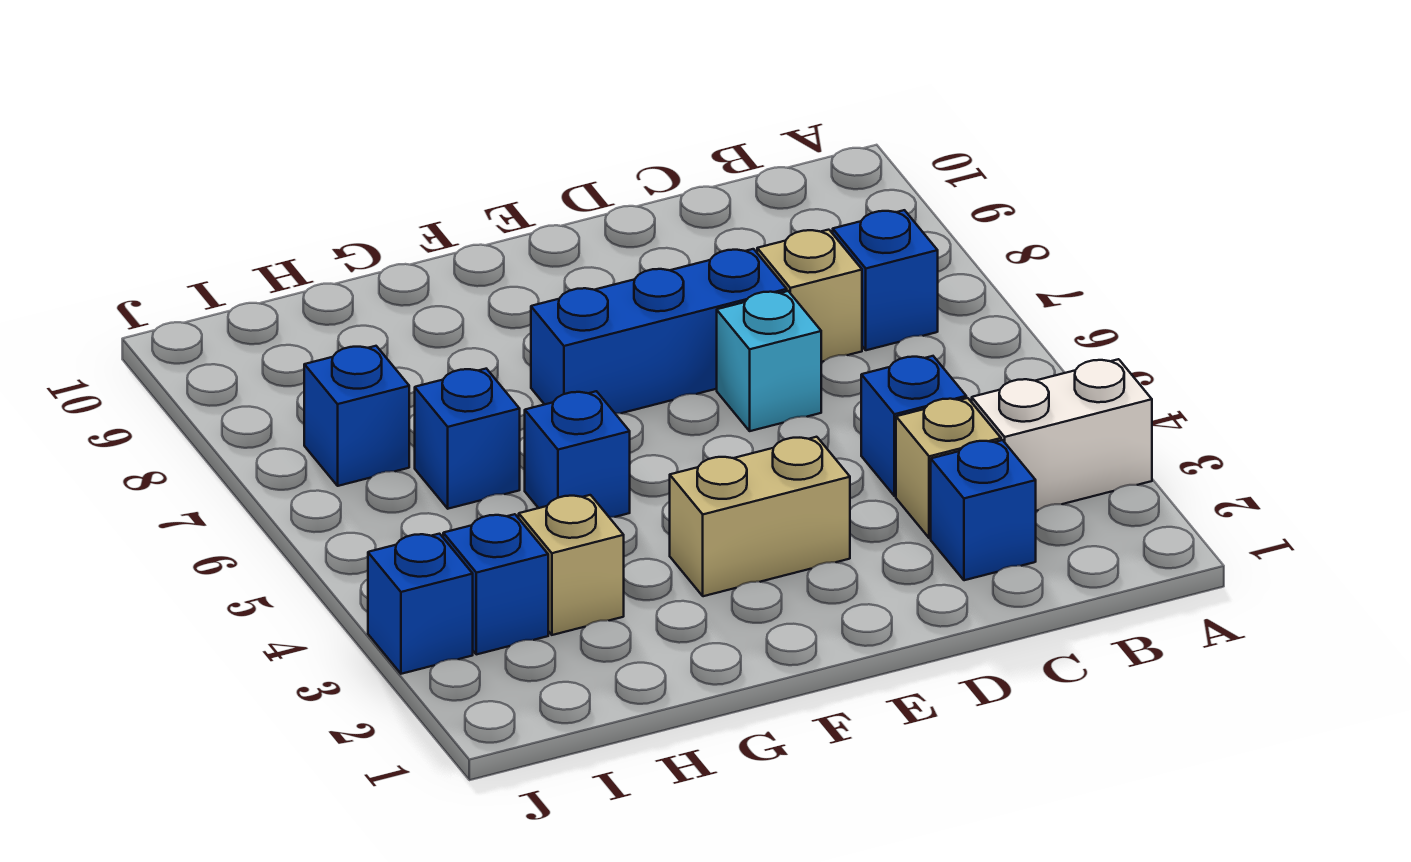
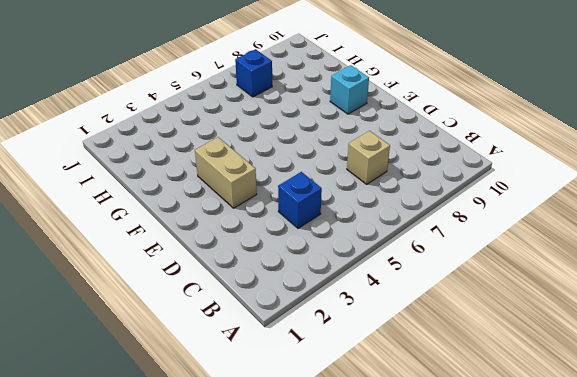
cyan brick F9 level 1 -> cyan brick D6 level 1
none -> white brick A3:B3 level 1
none -> blue brick B7 level 1
none -> blue brick C2 level 1

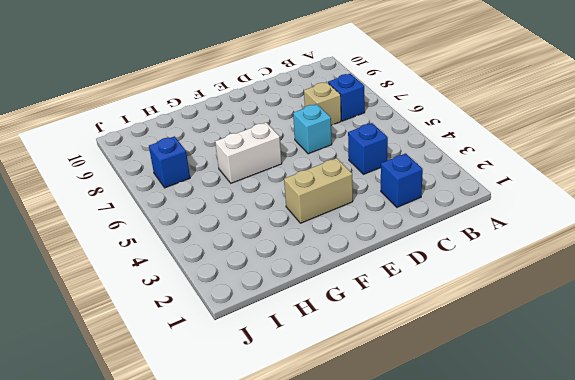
white brick F6:G6 level 1 -> white brick A3:B3 level 1
none -> tan brick C3 level 1
none -> blue brick D7:F7 level 1
none -> blue brick G5 level 1

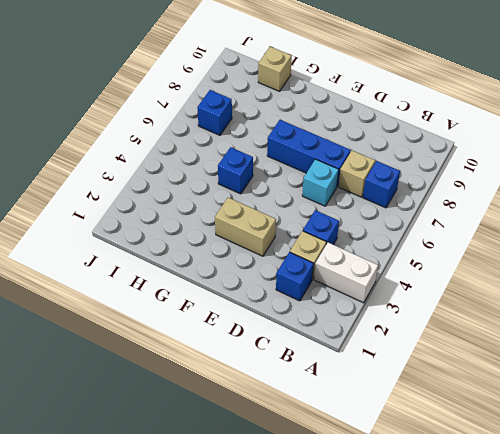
tan brick H10 level 1 -> tan brick H3 level 1
none -> blue brick H6 level 1
none -> blue brick I3 level 1
none -> blue brick J3 level 1

